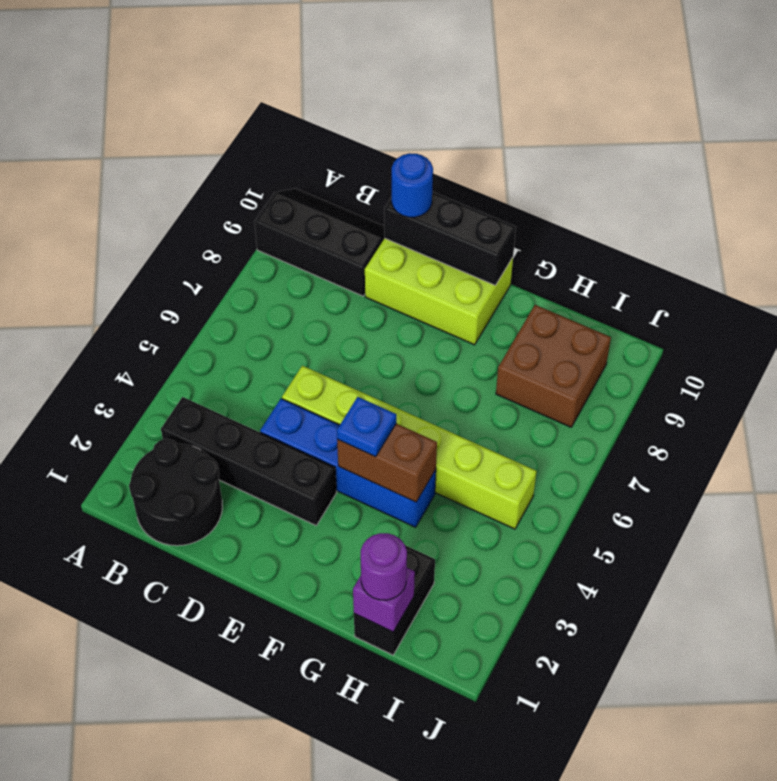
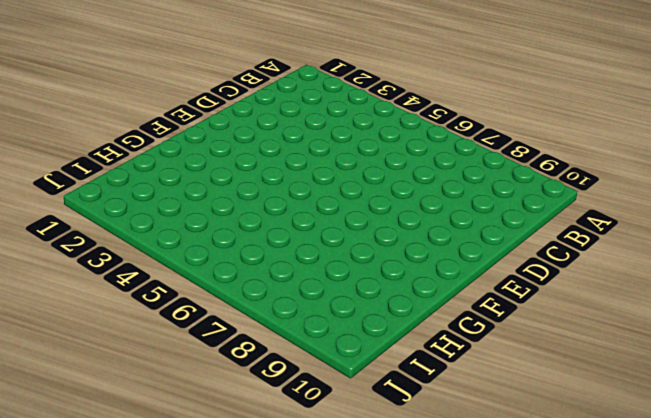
none -> black slope A9:C10 level 1 top 9
none -> black round brick B1:C2 level 1
none -> black brick B3:E3 level 1

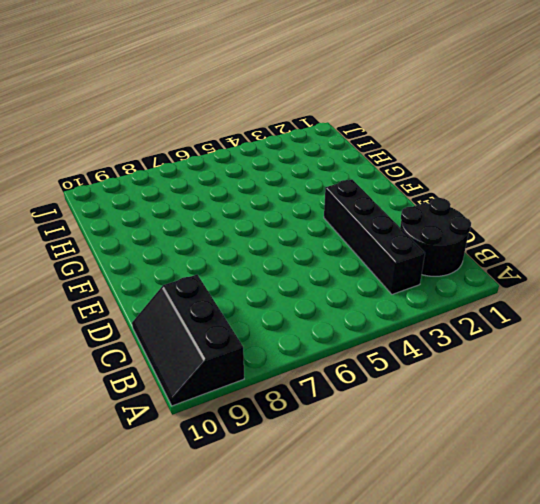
none -> blue brick D4:G4 level 1
none -> lime brick D5:I5 level 1
none -> lime brick D9:F10 level 1

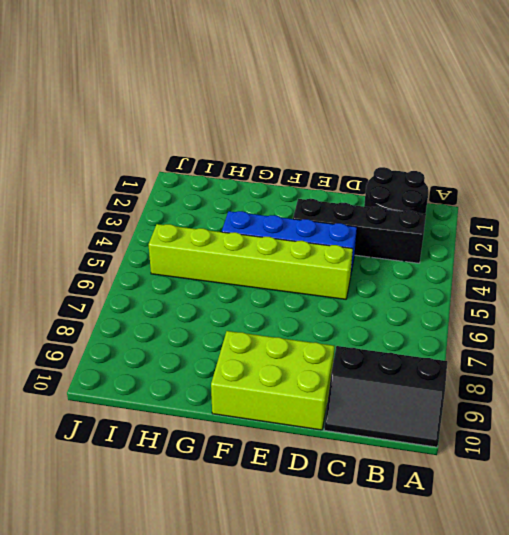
none -> black brick H1:H2 level 1
none -> brown brick H8:I9 level 1
none -> black brick D10:F10 level 2

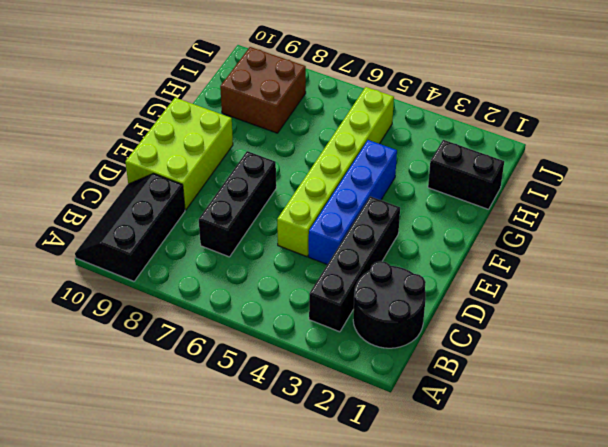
black brick C7:E7 level 1 -> black brick D10:F10 level 2
none -> brown brick F4:G4 level 2
none -> purple brick H1 level 2
none -> blue round brick D10 level 3

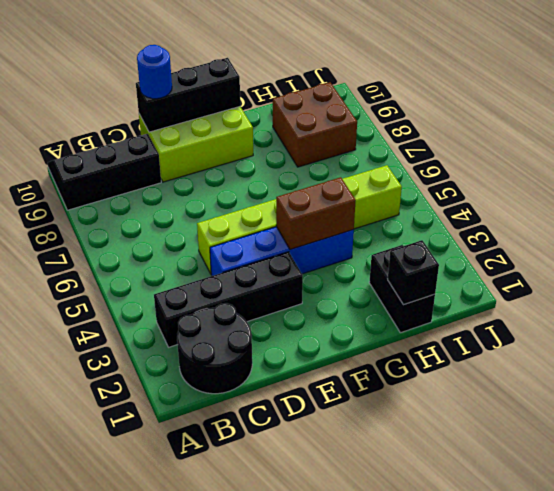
black brick H1 level 2 -> purple brick H1 level 2
none -> blue plate F4 level 3
none -> purple round brick H1 level 3

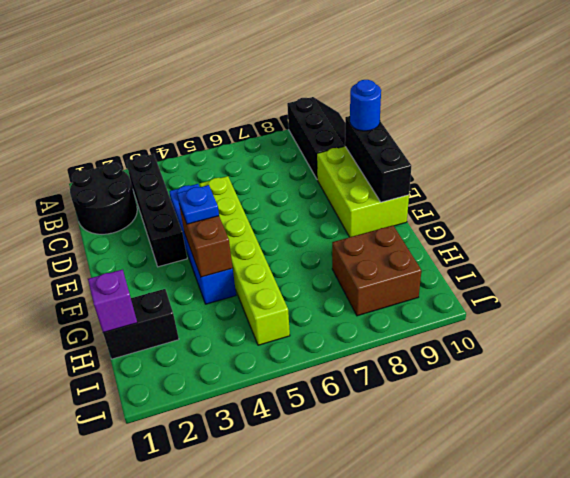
none -> purple round brick H1 level 3

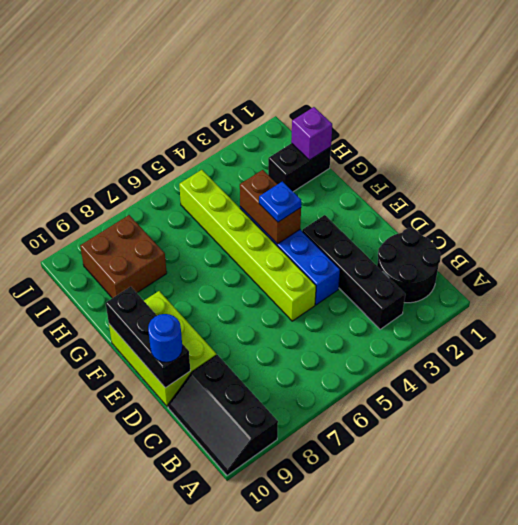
none -> purple round brick H1 level 3

